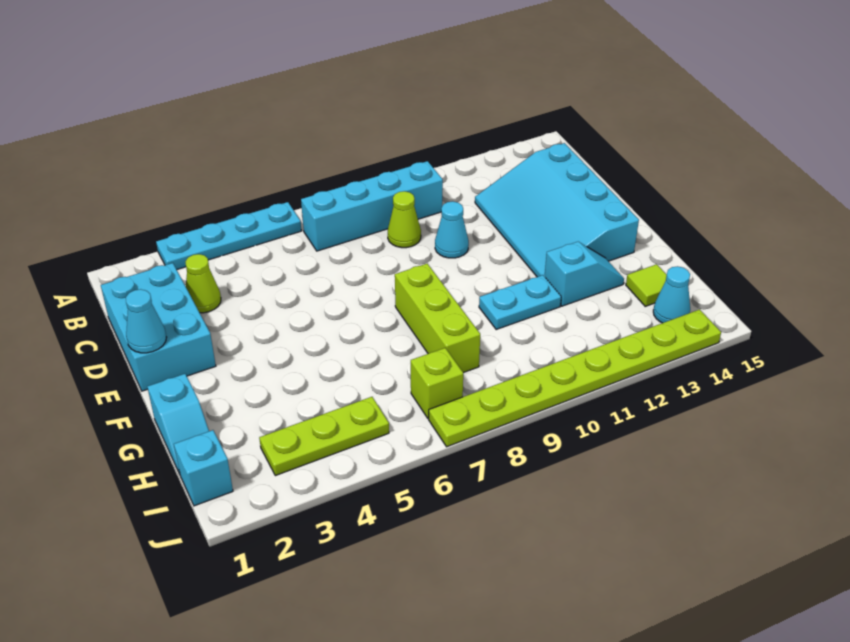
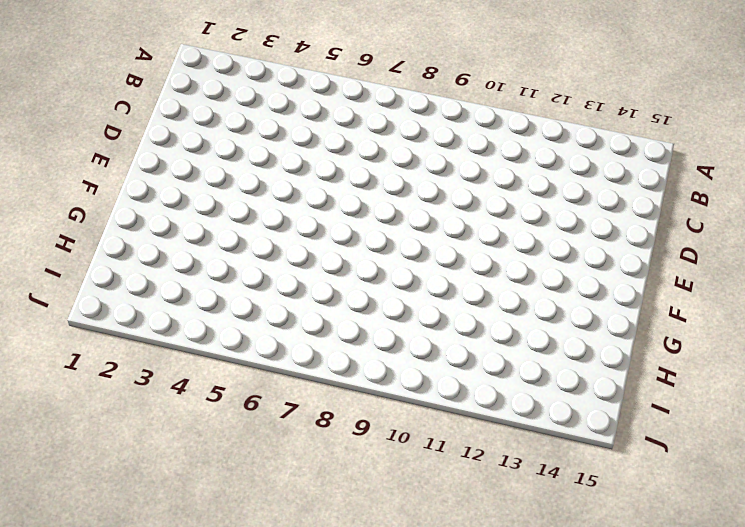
none -> cyan plate A3:A6 level 1
none -> cyan brick B7:B10 level 1
none -> cyan brick C1:E2 level 1

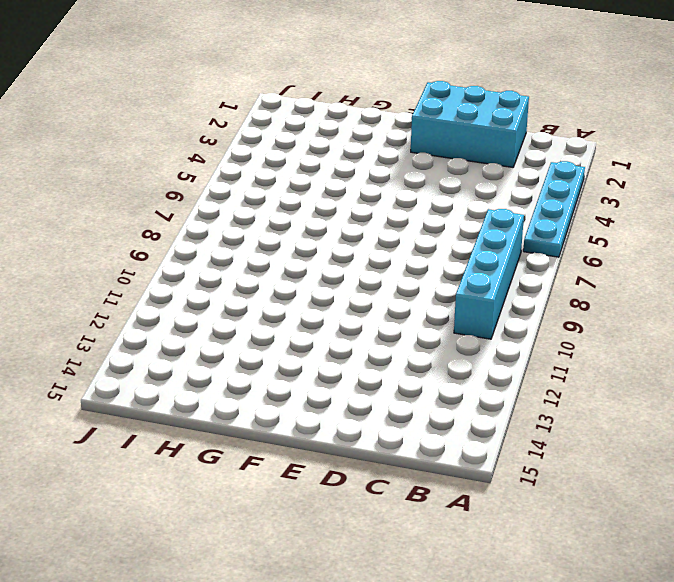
none -> lime cone C3 level 1
none -> lime cone C9 level 1
none -> cyan slope C12:F14 level 1 top 14

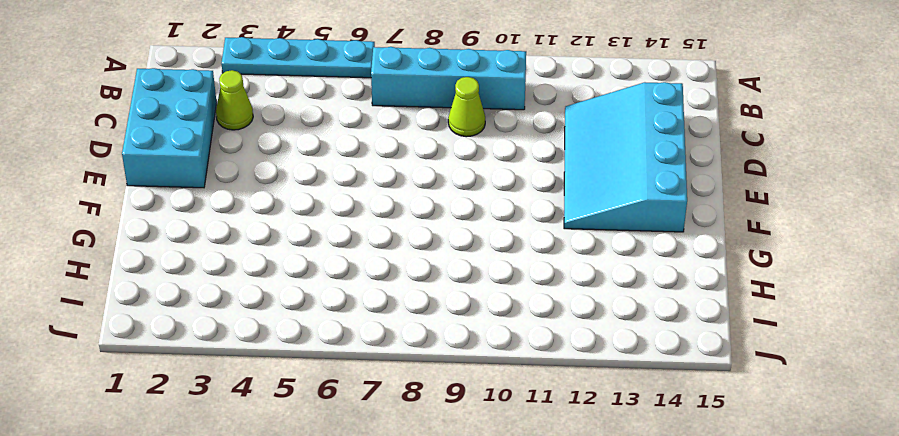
none -> cyan cone D10 level 1
none -> lime brick F8:H8 level 1
none -> cyan slope G1:H1 level 1 top G

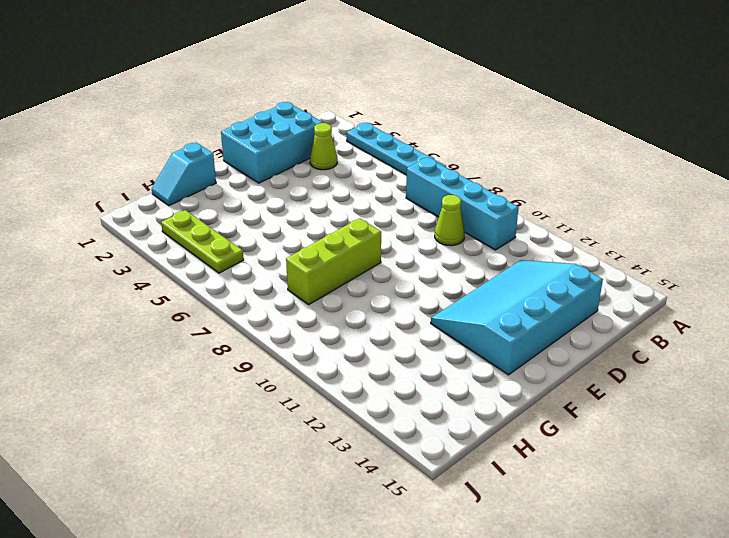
none -> cyan cone D10 level 1
none -> cyan plate G10:G11 level 1
none -> cyan slope G12:G13 level 1 top 12

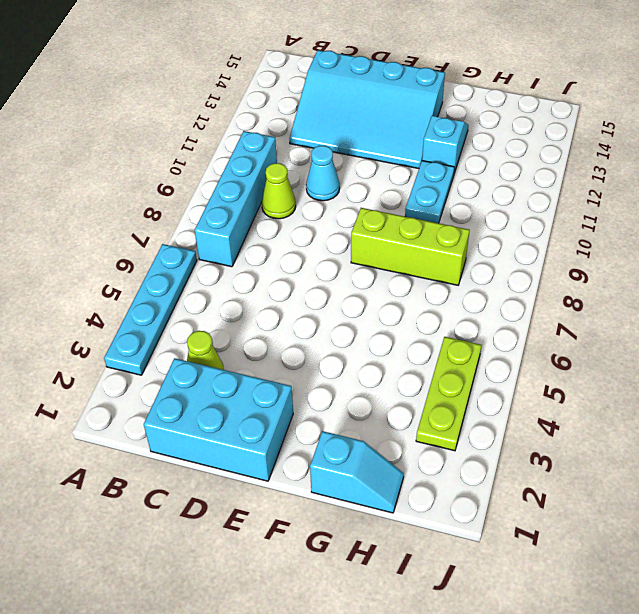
none -> lime tile H14 level 1
none -> cyan brick I1 level 1
none -> lime brick I7 level 1

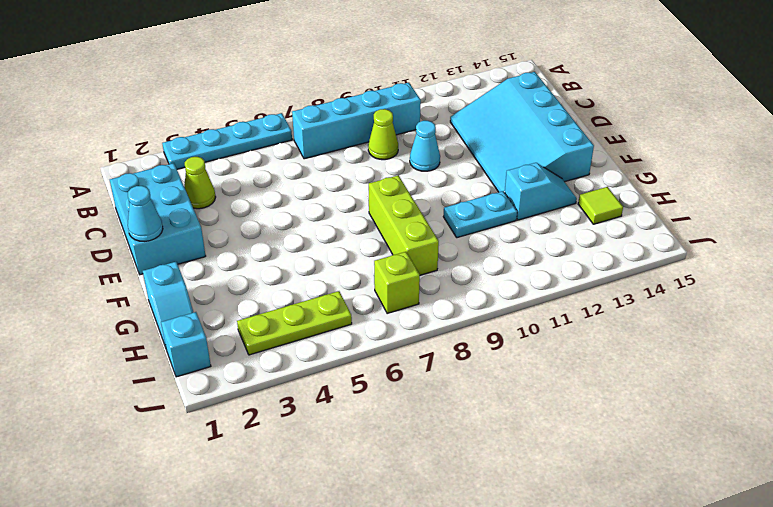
none -> cyan cone I14 level 1
none -> lime plate J7:J14 level 1

